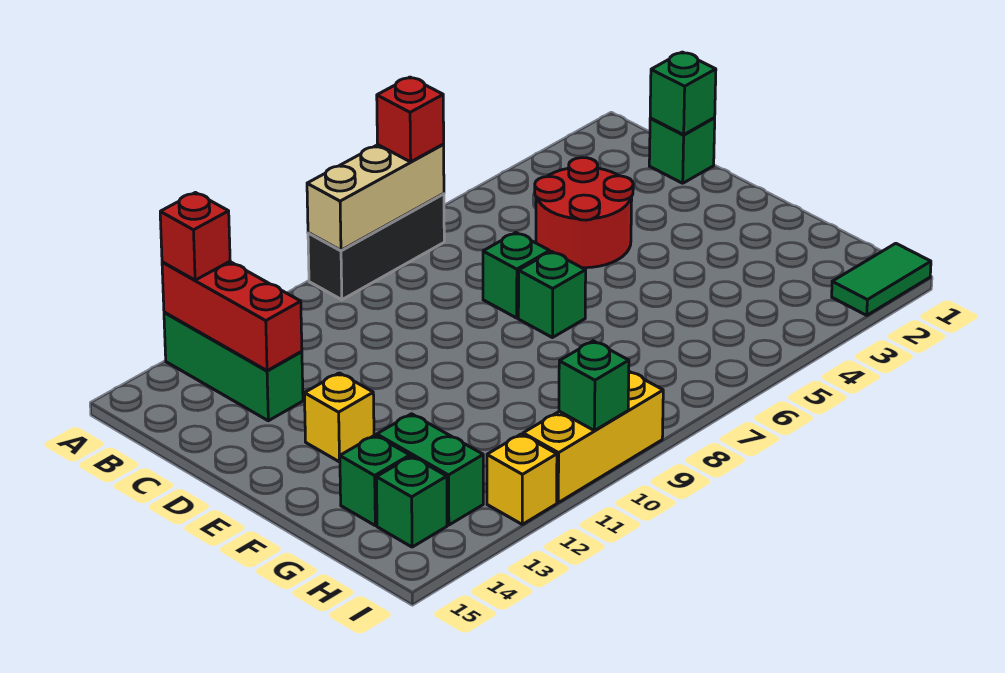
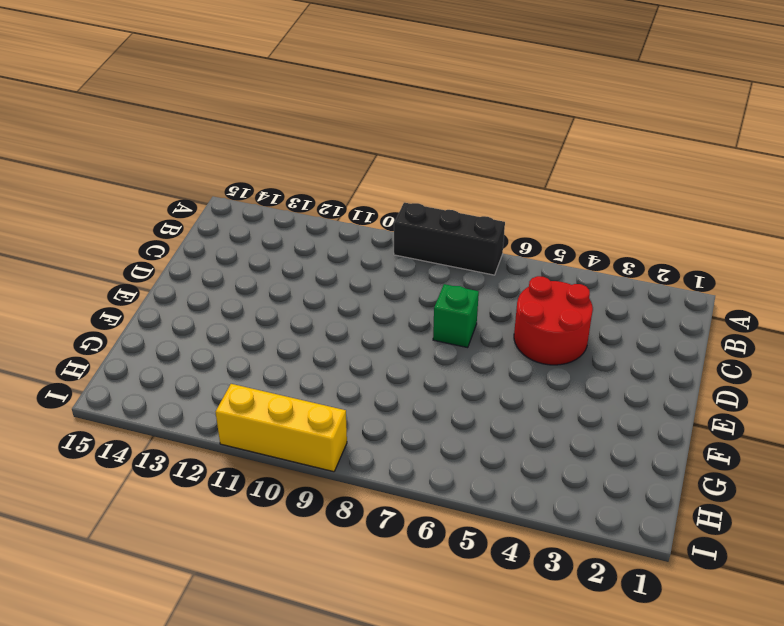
none -> green brick A13:C13 level 1
none -> green brick C1 level 1
none -> green brick E7 level 1

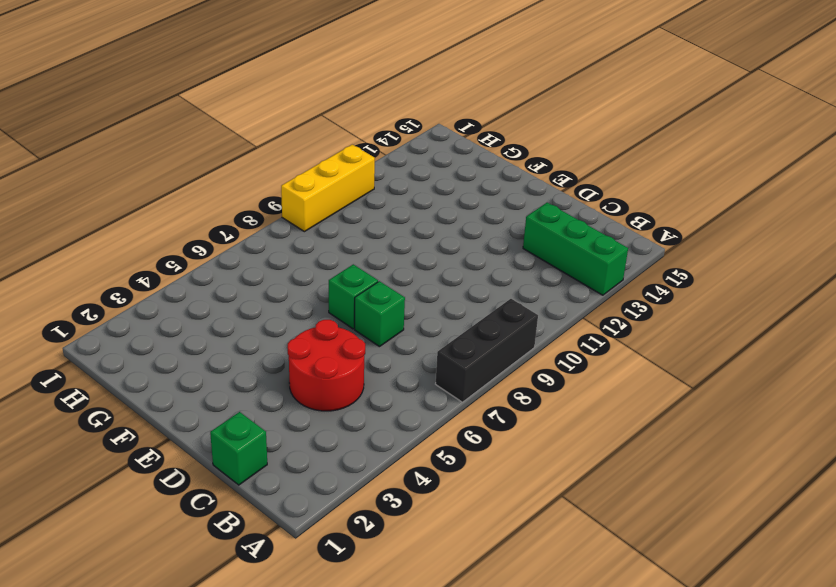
none -> yellow brick E13 level 1
none -> green brick G13:H13 level 1
none -> green brick G14 level 1

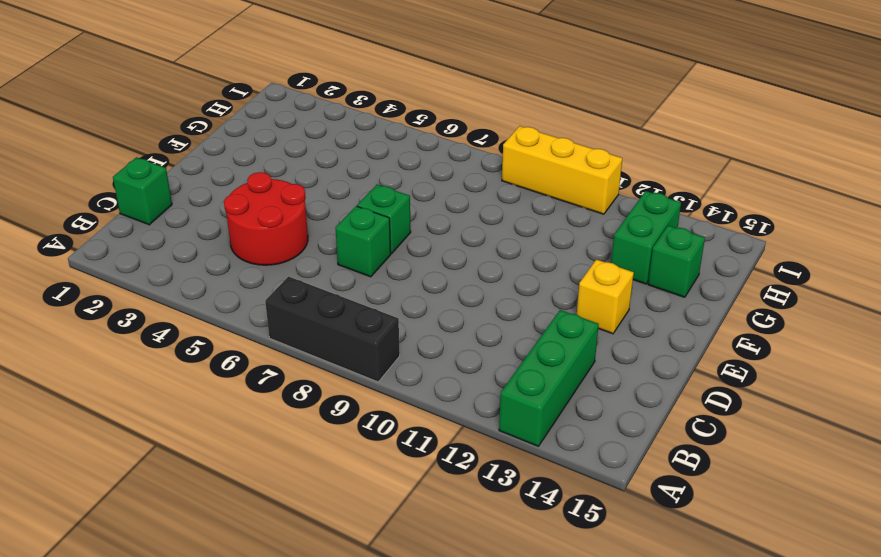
none -> green brick H14 level 1
none -> green tile I1:I2 level 1
none -> yellow brick I12 level 1

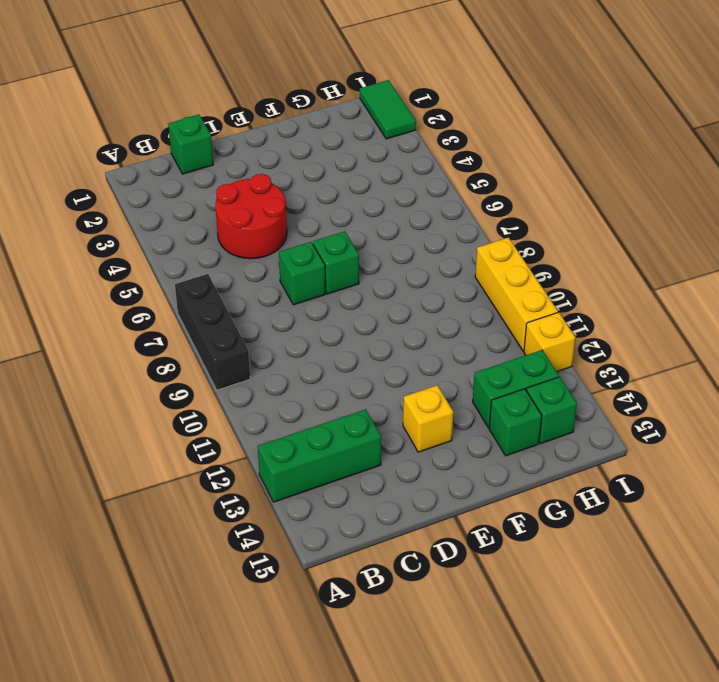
none -> tan brick A7:A9 level 2
none -> red brick A13:C13 level 2
none -> green brick C1 level 2

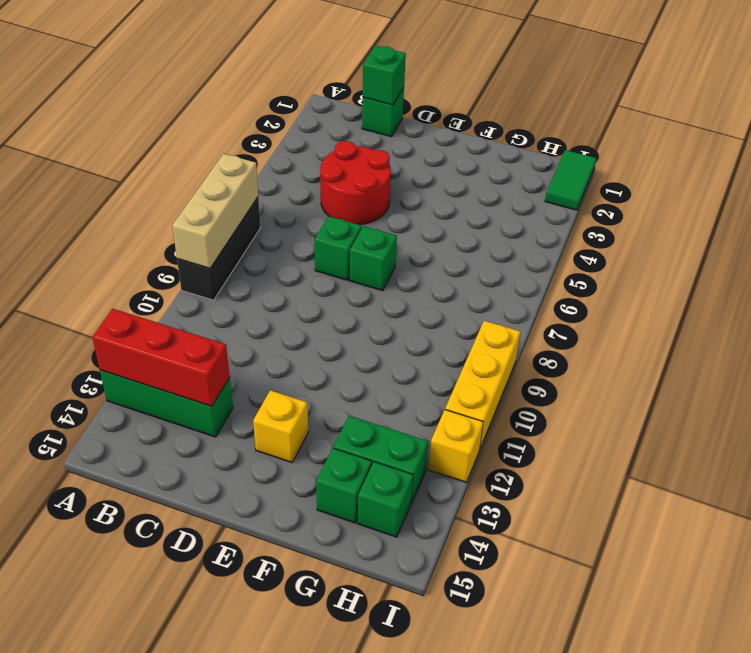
none -> green brick I10 level 2
none -> red brick A7 level 3
none -> red brick A13 level 3

